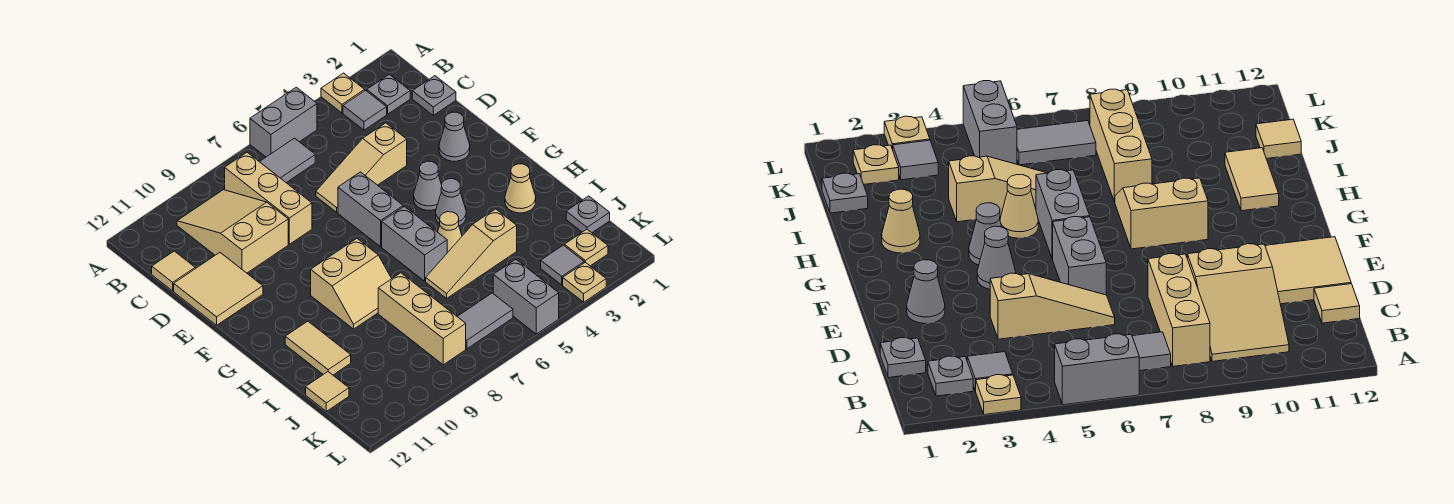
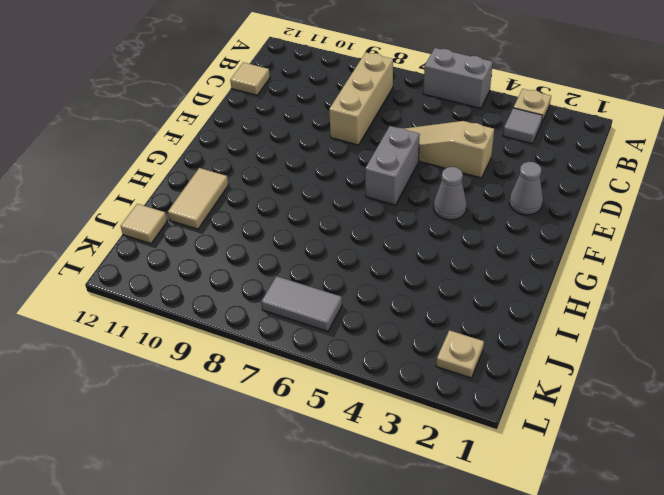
none -> grey plate B2 level 1
none -> grey tile B6:B7 level 1
none -> tan slope B9:D10 level 1 top D

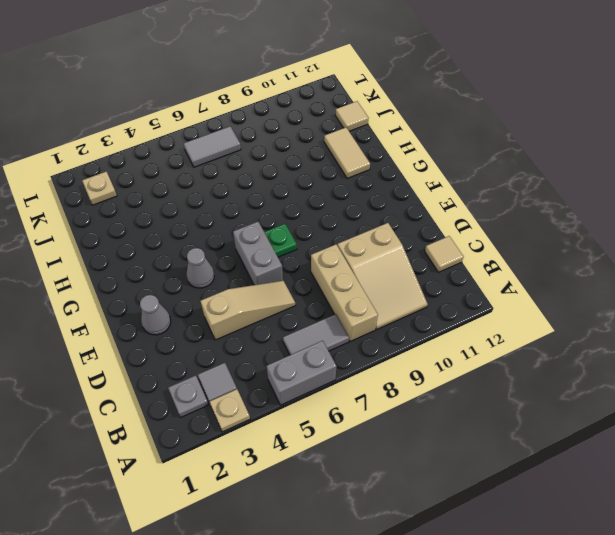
green plate F7 level 1 -> none
none -> grey plate C1 level 1
none -> tan tile D11:E12 level 1
none -> grey cone G4 level 1

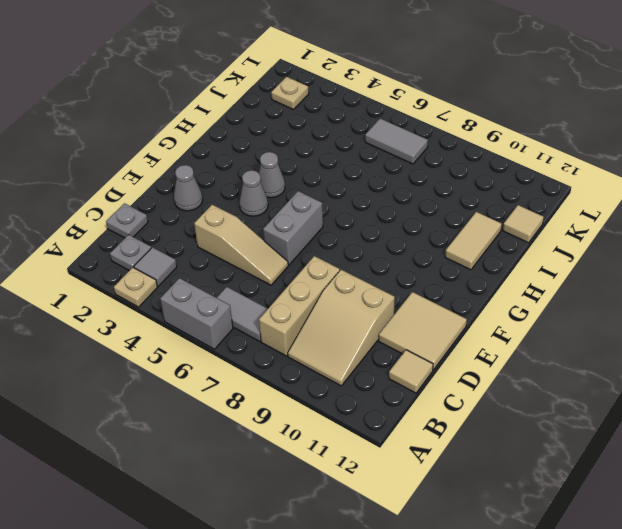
none -> grey brick G6:H6 level 1
none -> tan slope G8:H9 level 1 top G
none -> tan cone H2 level 1

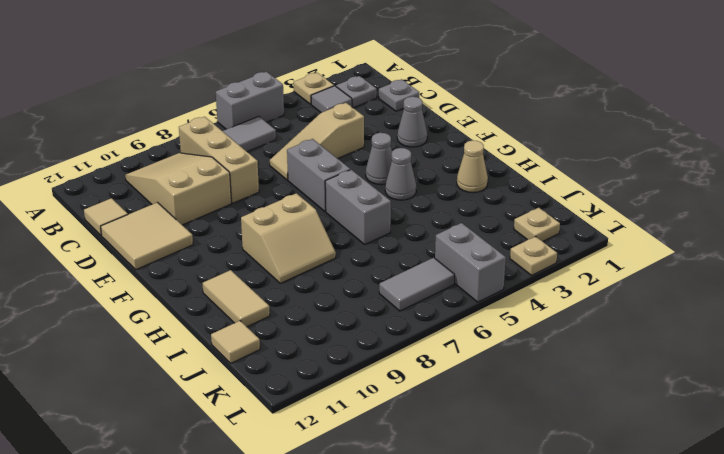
none -> tan cone H5 level 1
none -> tan slope I4:I6 level 1 top 4
none -> tan brick I8:K8 level 1

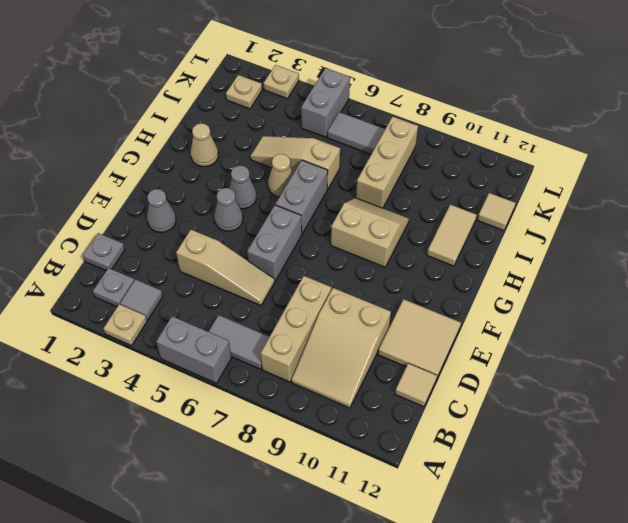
tan slope I4:I6 level 1 top 6 -> tan slope I4:I6 level 1 top 4
none -> grey plate J1 level 1
none -> grey tile K3 level 1

